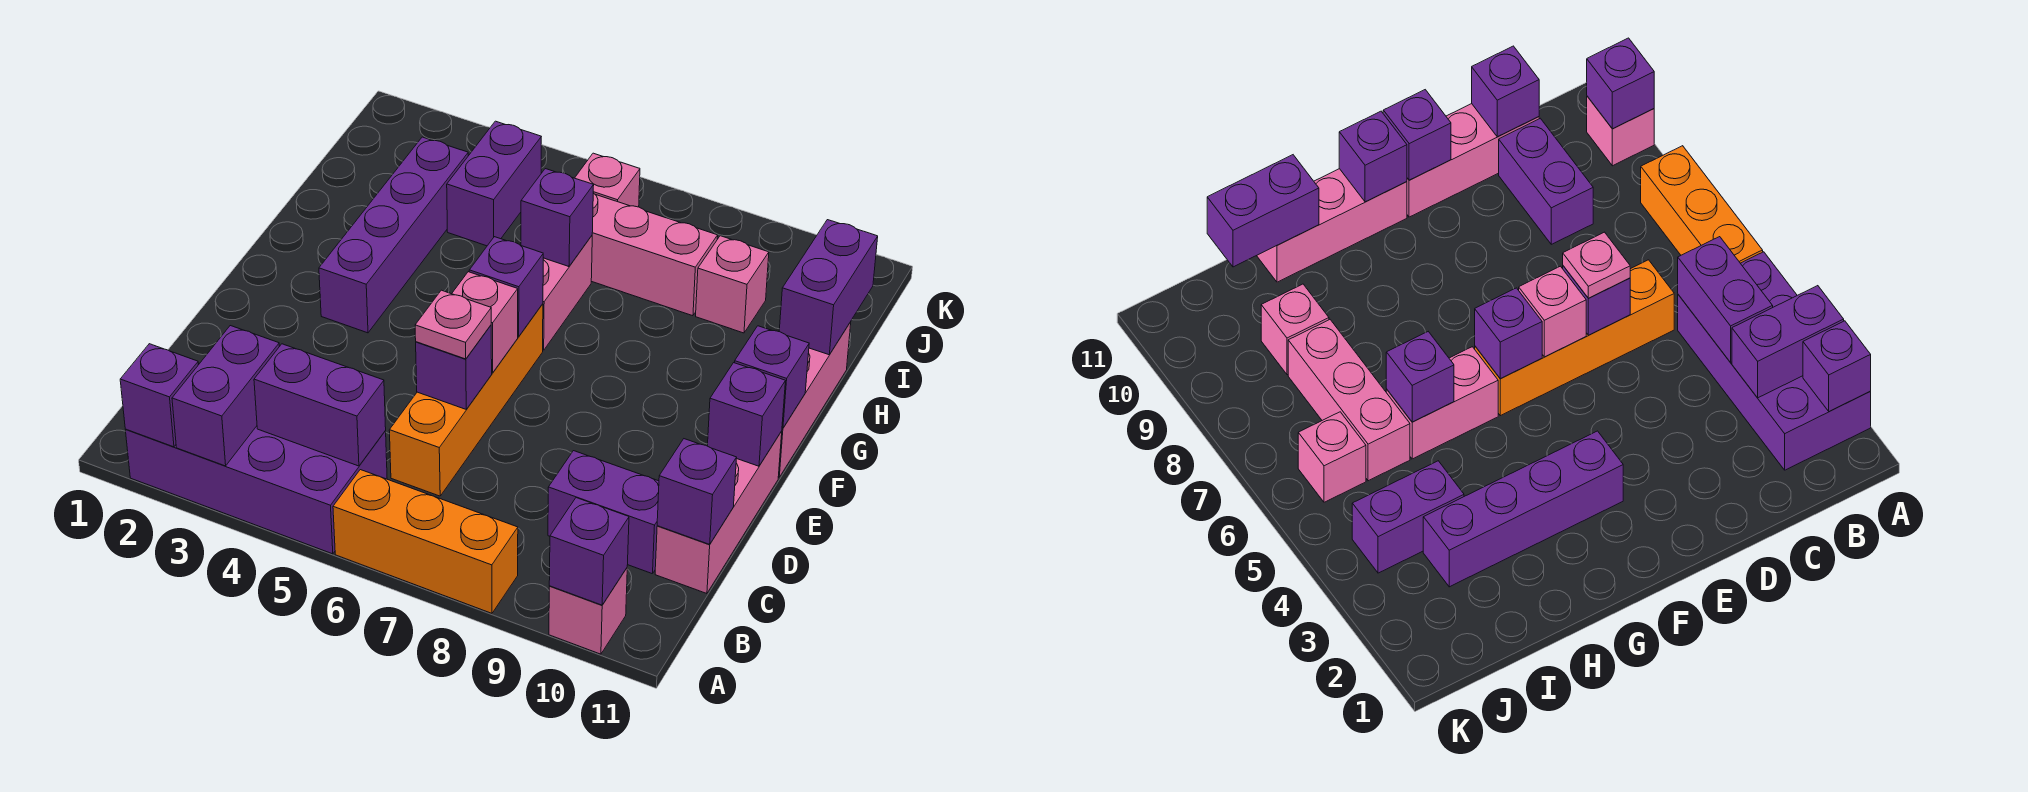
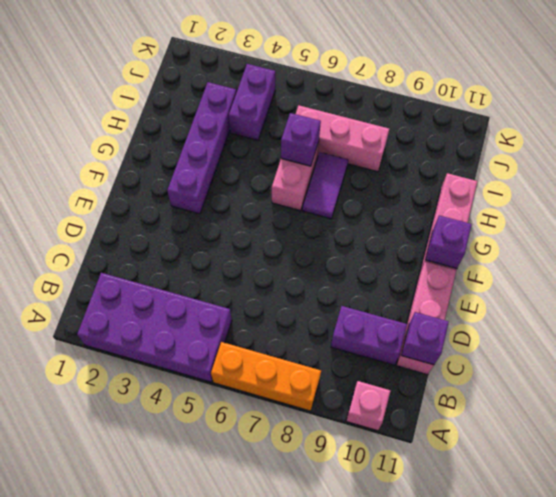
purple tile G7:H7 level 1 -> none
none -> orange brick C6:F6 level 1
none -> pink brick I9 level 1
none -> pink brick J6 level 1

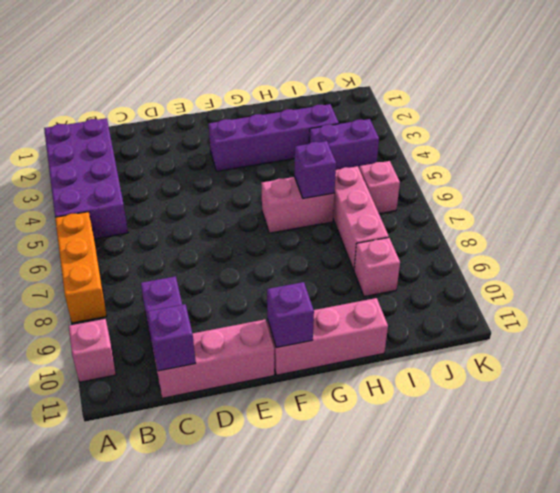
none -> orange brick C6:F6 level 1
none -> purple brick A2 level 2
none -> purple brick A3:B3 level 2

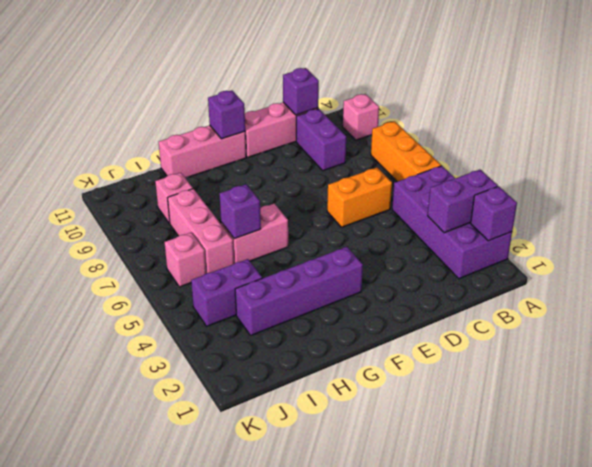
orange brick C6:D6 level 1 -> orange brick C6:F6 level 1
none -> purple brick A10 level 2
none -> purple brick B4:B5 level 2
none -> purple brick D6 level 2

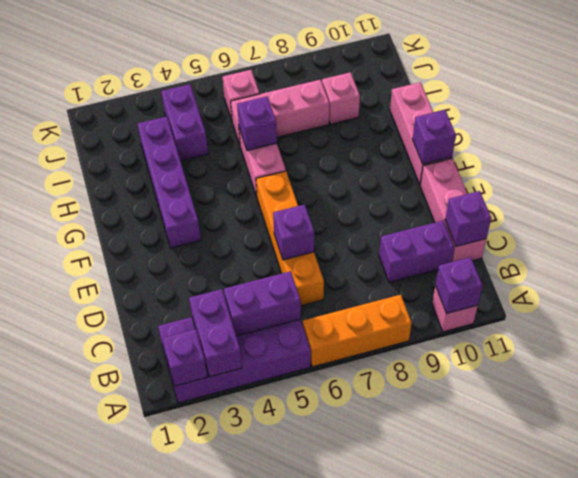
none -> pink brick E6 level 2
none -> purple brick E11 level 2
none -> purple brick F6 level 2

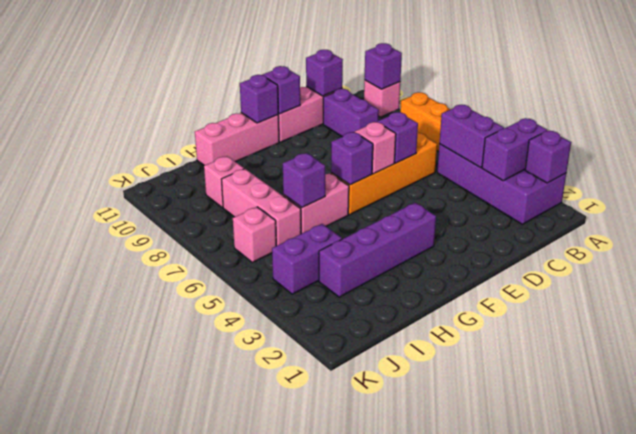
none -> purple brick H11:I11 level 2
none -> pink plate D6 level 3

